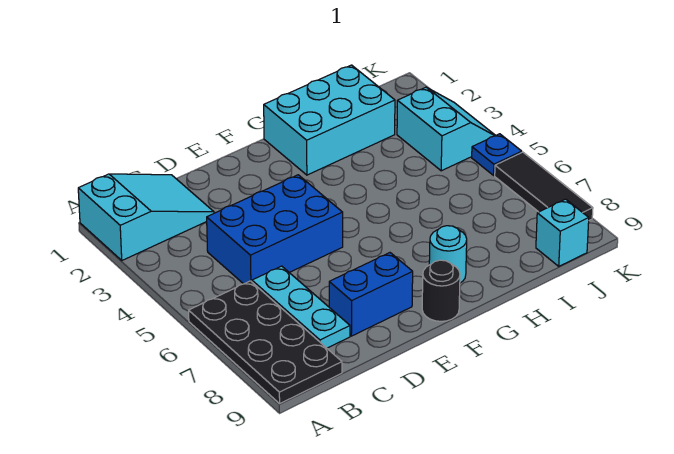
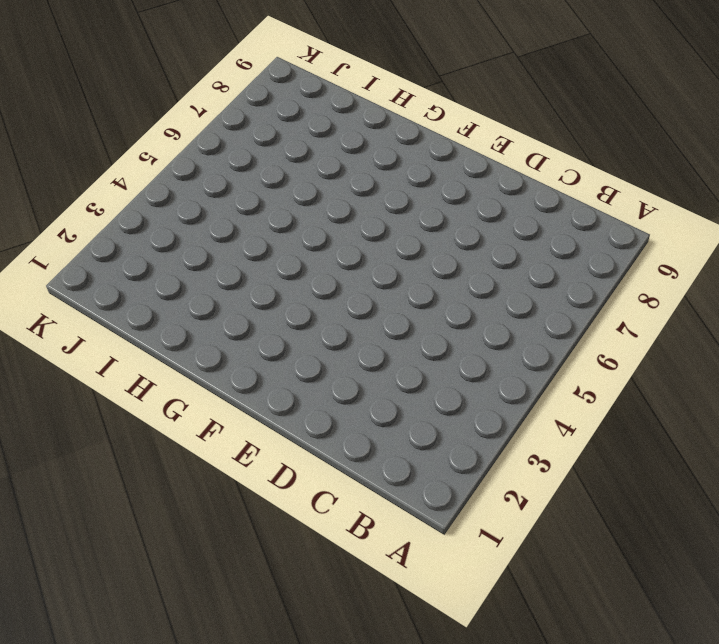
none -> cyan slope A1:C2 level 1 top A
none -> black plate A6:B9 level 1
none -> blue brick C4:E5 level 1

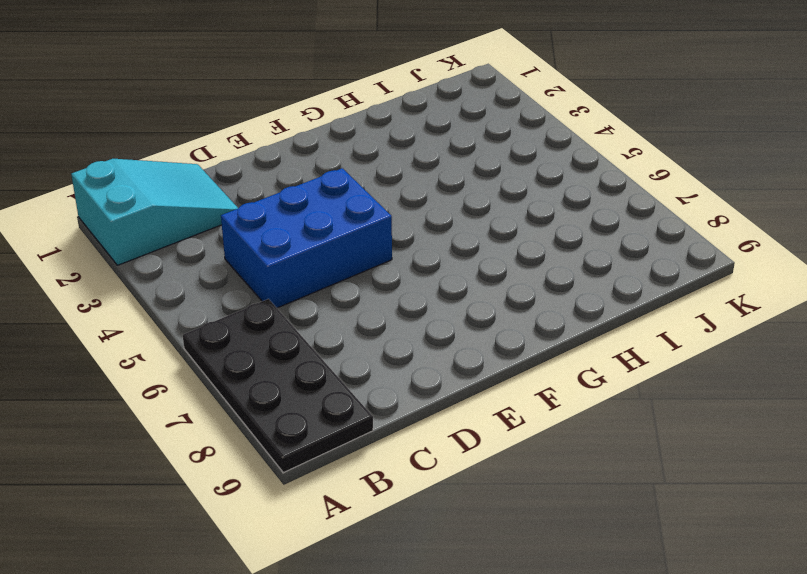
none -> cyan plate C6:C8 level 1
none -> blue brick D8:E8 level 1
none -> black round brick F9 level 1

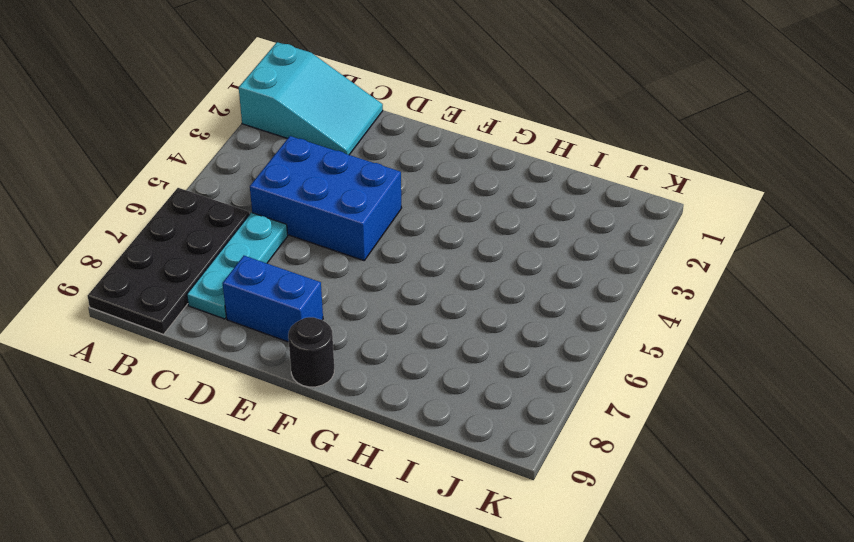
none -> cyan brick G1:I2 level 1
none -> cyan round brick G8 level 1
none -> cyan slope J3:K4 level 1 top J

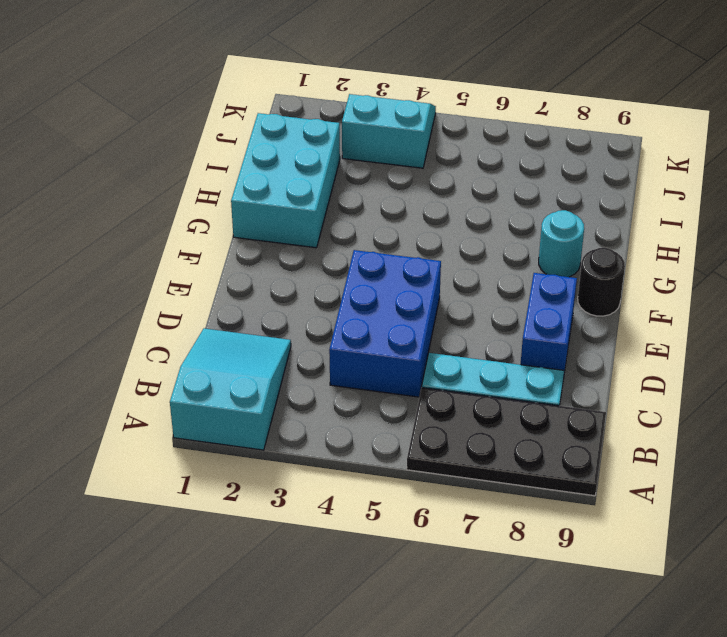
none -> cyan brick J9 level 1
none -> blue plate K5 level 1
none -> black tile K6:K8 level 1

